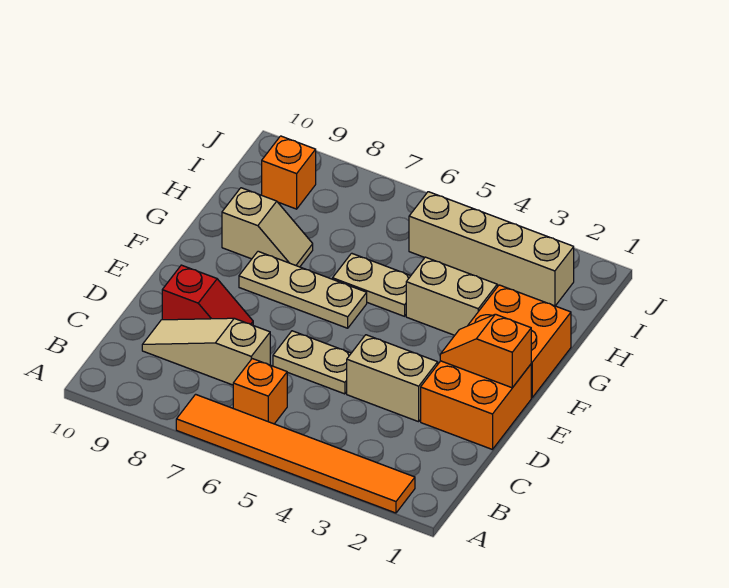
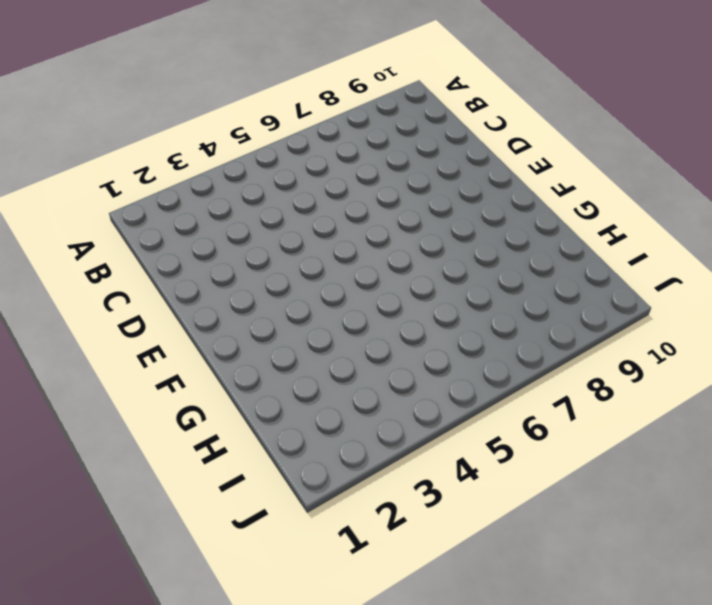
none -> orange tile A2:A7 level 1
none -> orange brick B6 level 1
none -> tan slope C7:C9 level 1 top 7

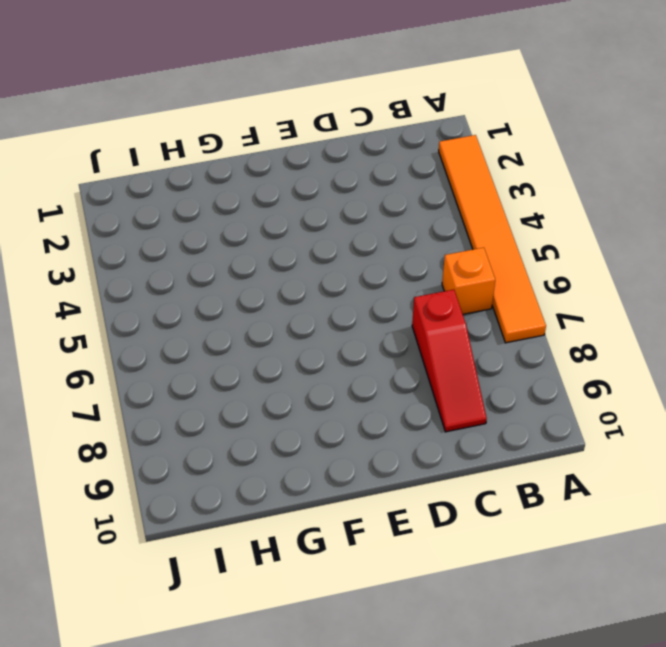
red slope C7:C9 level 1 top 7 -> tan slope C7:C9 level 1 top 7
none -> orange brick D1:E2 level 1
none -> tan brick D3:D4 level 1
none -> tan plate D5:D6 level 1

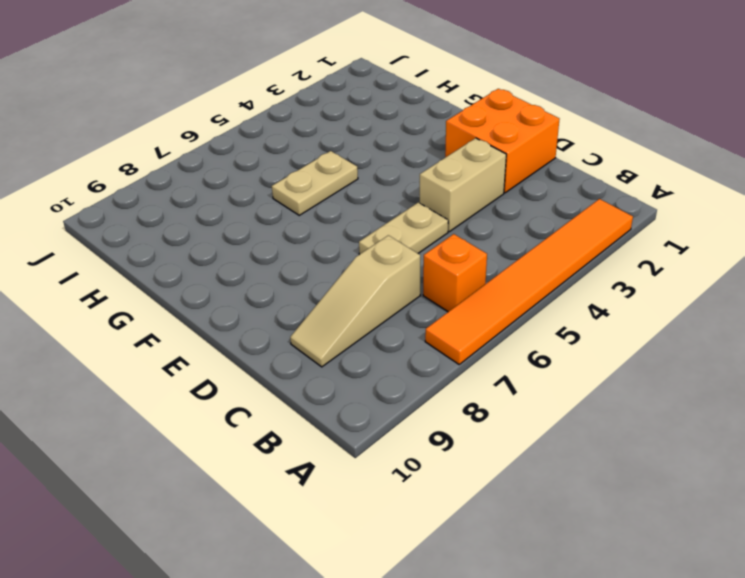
none -> red slope D8:D9 level 1 top 9
none -> orange brick F1:G2 level 1
none -> tan plate F6:F8 level 1

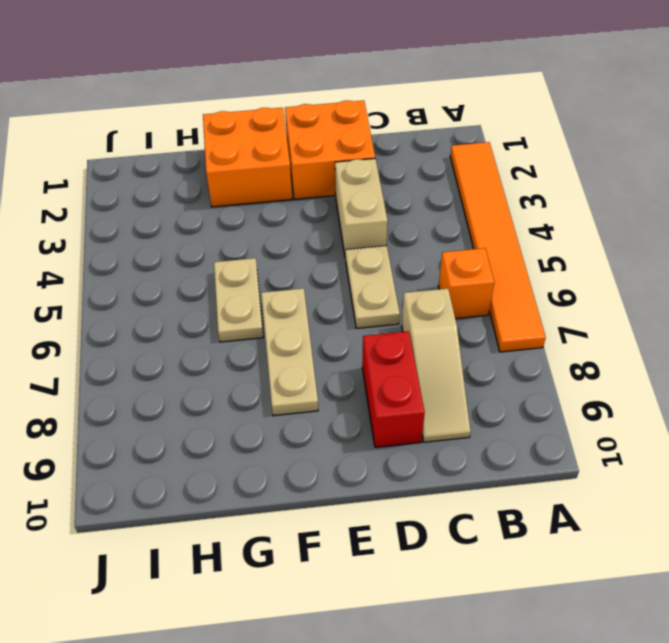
red brick D8:D9 level 1 -> red slope D8:D9 level 1 top 9
none -> tan brick G3:G4 level 1
none -> tan slope G8:G9 level 1 top 9
none -> tan brick I2:I5 level 1

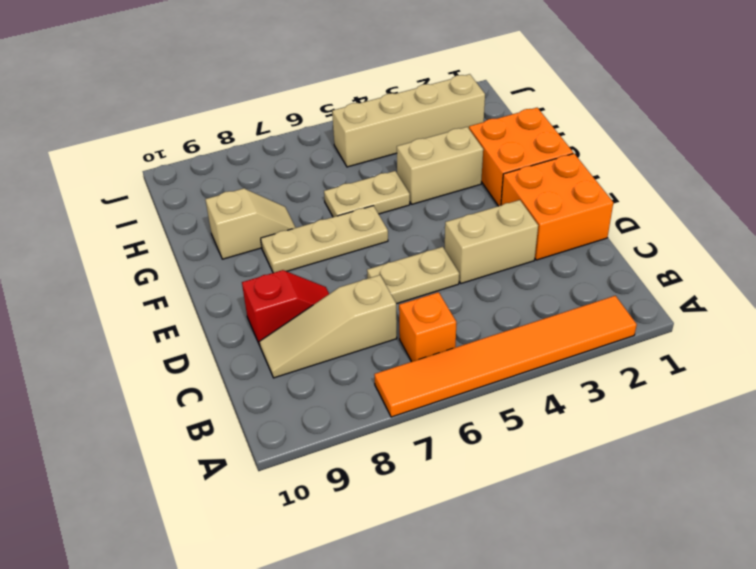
none -> orange brick I9 level 1
none -> orange slope E1:E2 level 2 top 1

